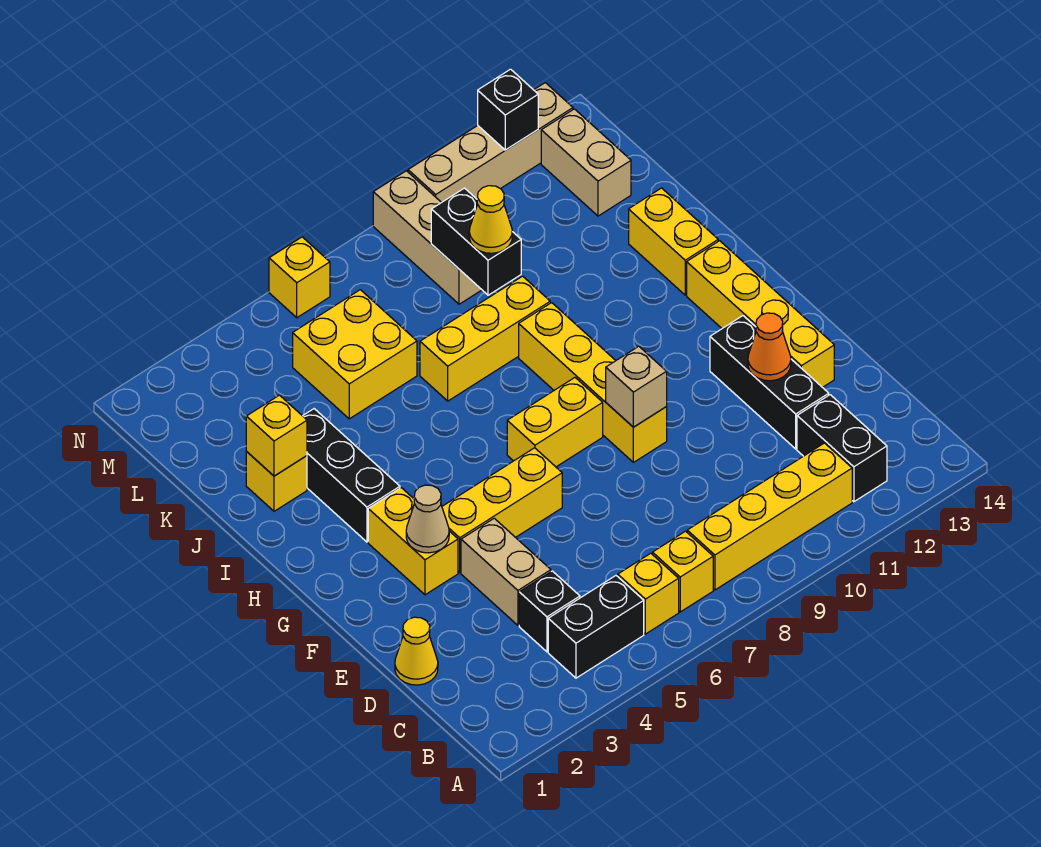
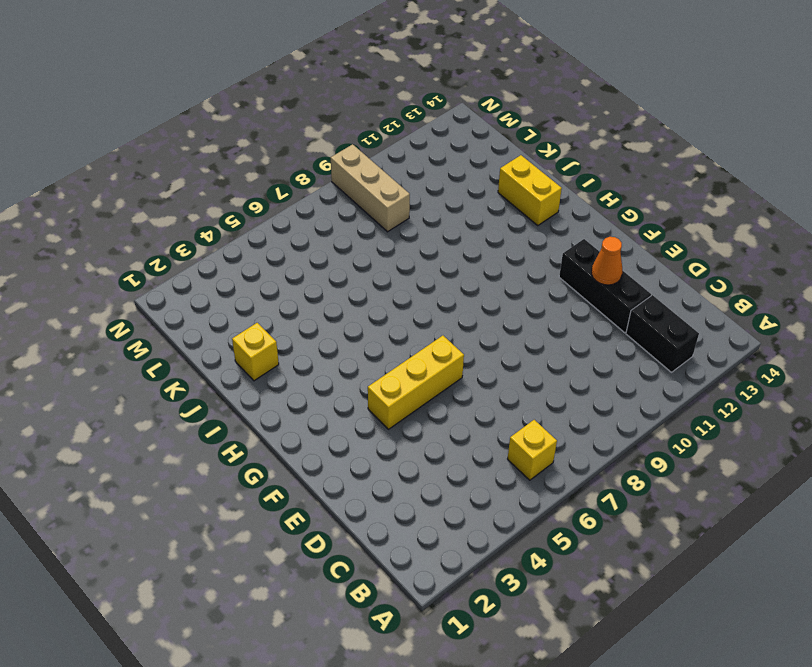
none -> black brick B4:B5 level 1
none -> yellow brick B7 level 1
none -> yellow brick B8:B11 level 1
none -> black brick C4 level 1

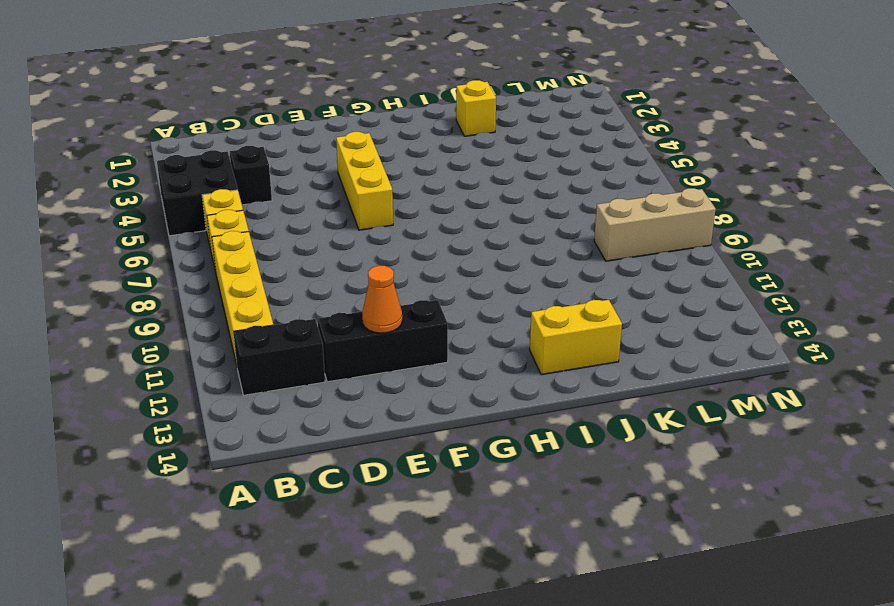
black brick A4:B5 level 1 -> black brick B4:B5 level 1
none -> yellow cone D1 level 1
none -> tan brick D4:E4 level 1
none -> yellow brick E13:H13 level 1
none -> yellow brick F3:G3 level 1

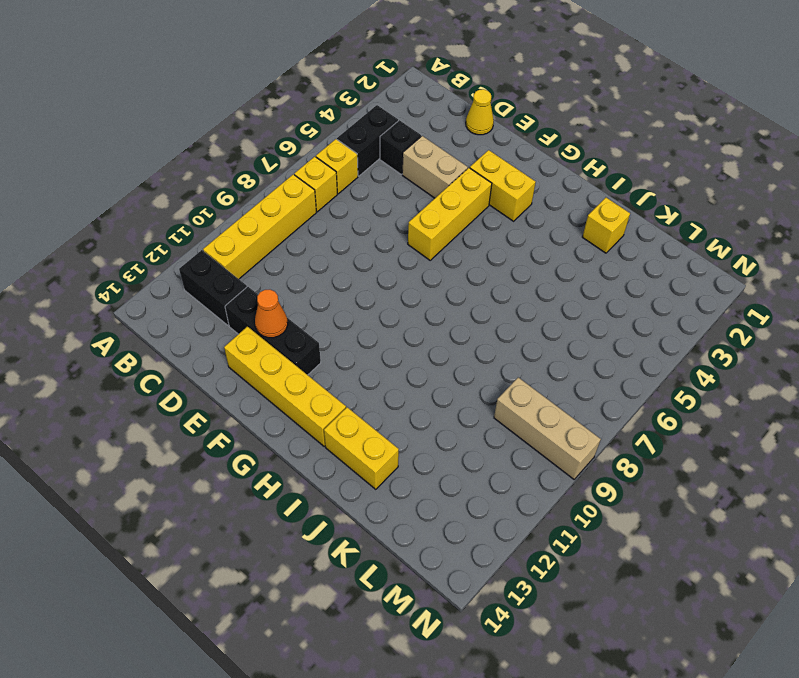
none -> yellow brick F9:I9 level 1
none -> yellow brick G7:G8 level 1
none -> black brick H3:J3 level 1
none -> yellow brick J7:J9 level 1

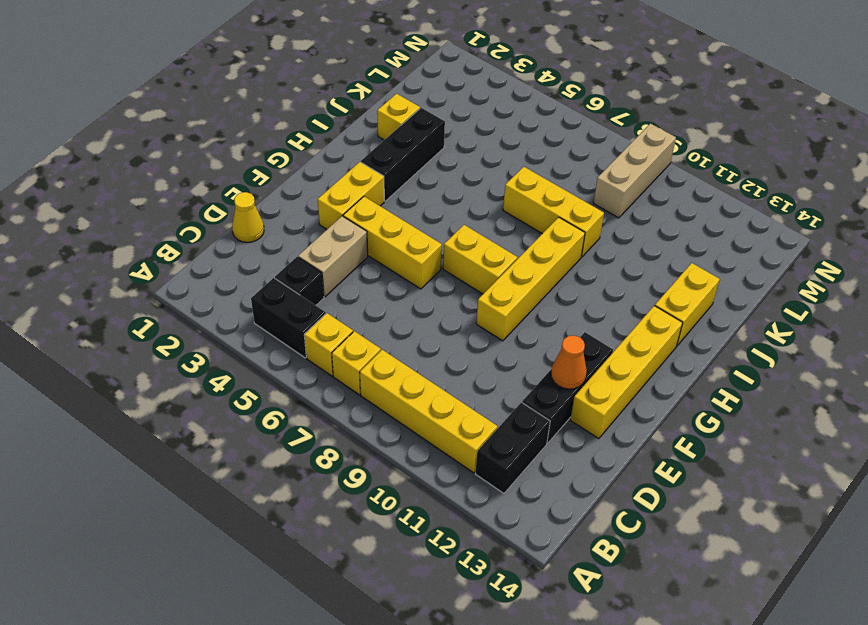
none -> yellow brick K5:L6 level 1
none -> tan brick L13:M13 level 1
none -> yellow brick N6 level 1
none -> tan brick N10:N13 level 1

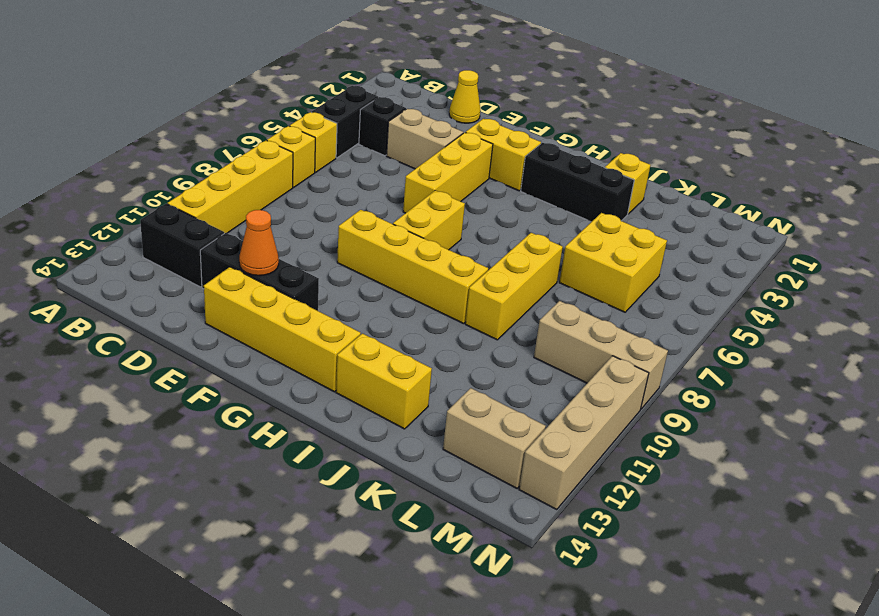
none -> yellow brick N6 level 1
none -> tan cone F3 level 2
none -> tan brick F9 level 2
none -> yellow brick J2 level 2

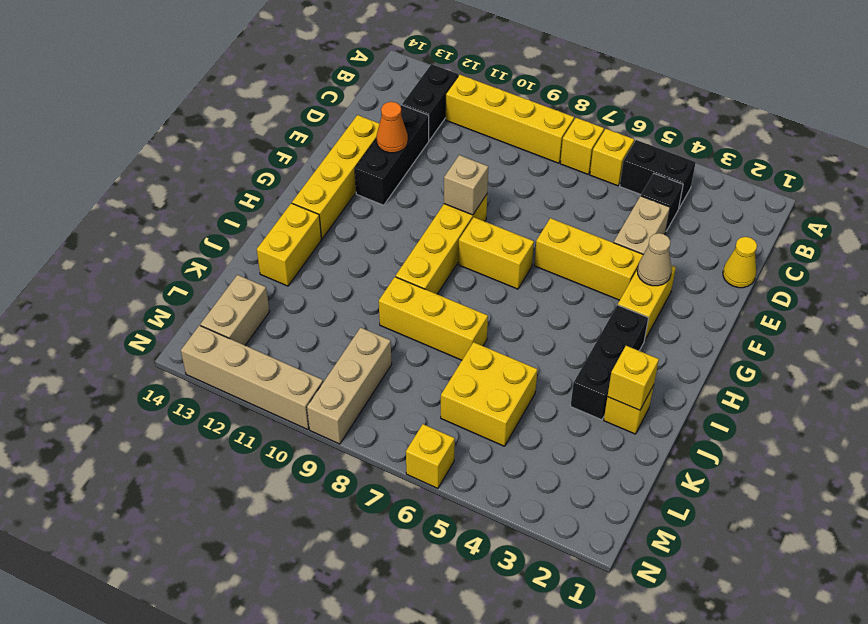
none -> black brick K9:L9 level 2
none -> black brick N12 level 2
none -> yellow cone K9 level 3

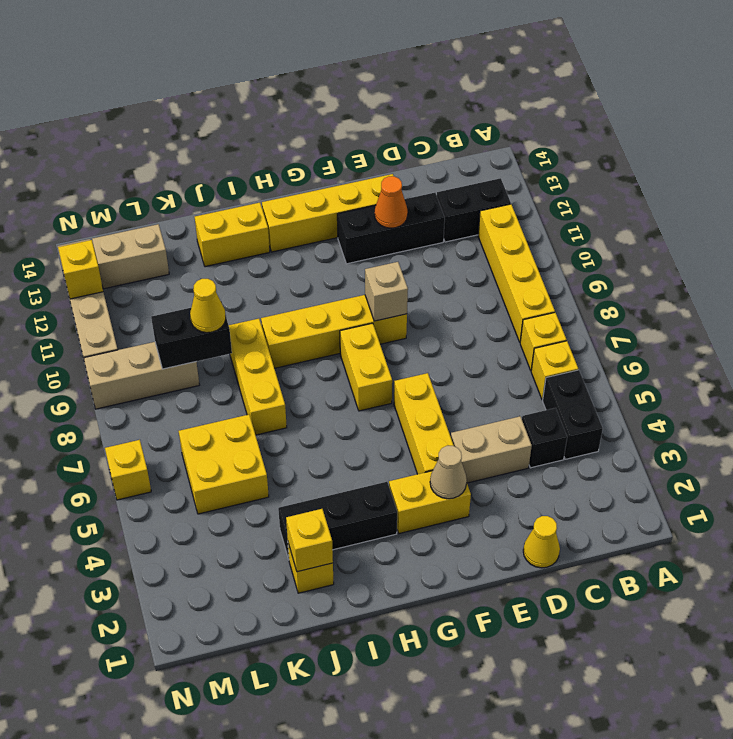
yellow brick N12 level 2 -> black brick N12 level 2

